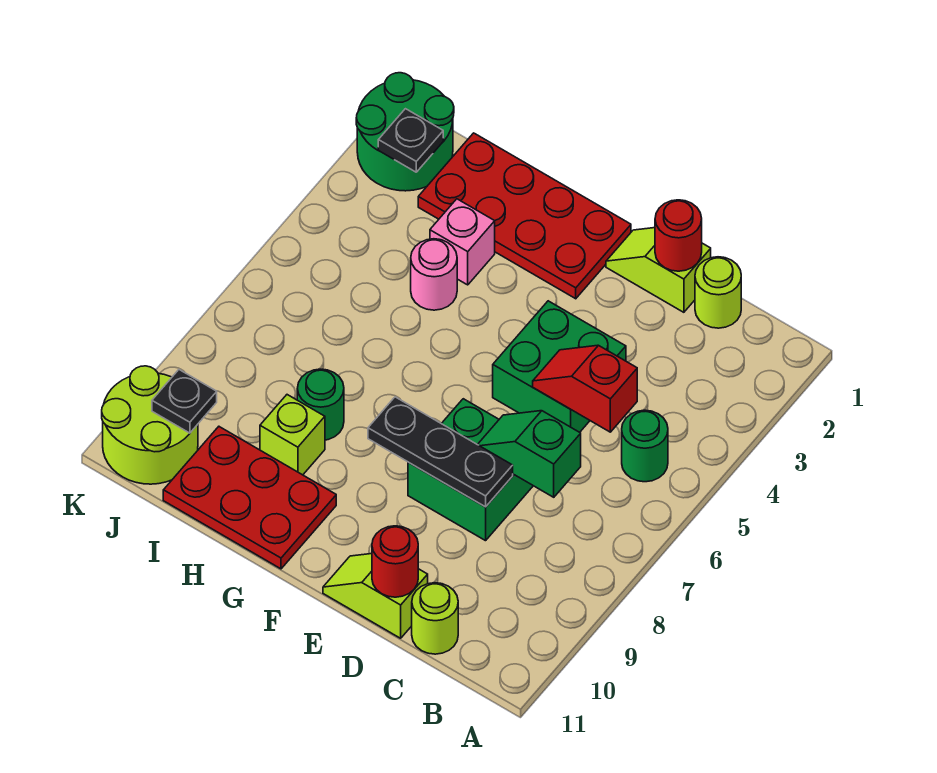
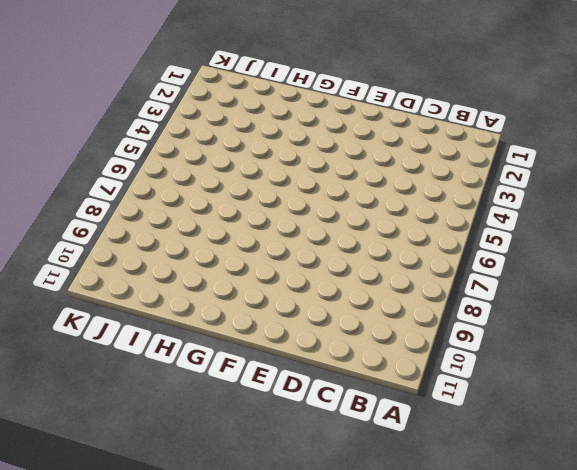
none -> green round brick B5 level 1
none -> lime round brick C1 level 1
none -> lime round brick C11 level 1

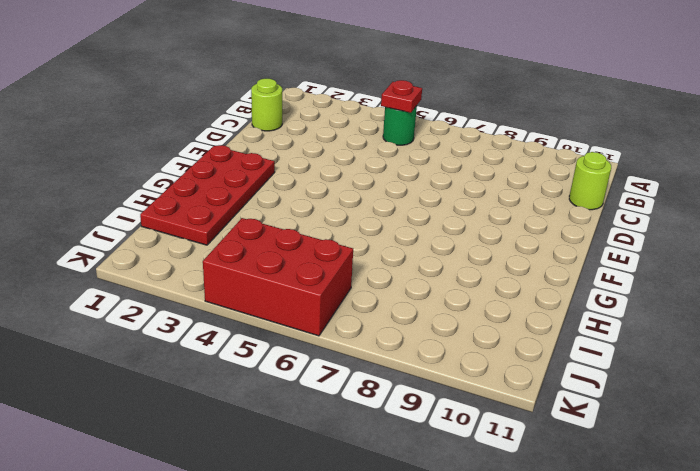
red plate B5 level 2 -> none
red brick J4:K6 level 1 -> none
none -> lime slope D1:E1 level 1 top D
none -> green brick D4:E5 level 1
none -> green brick D7:E8 level 1

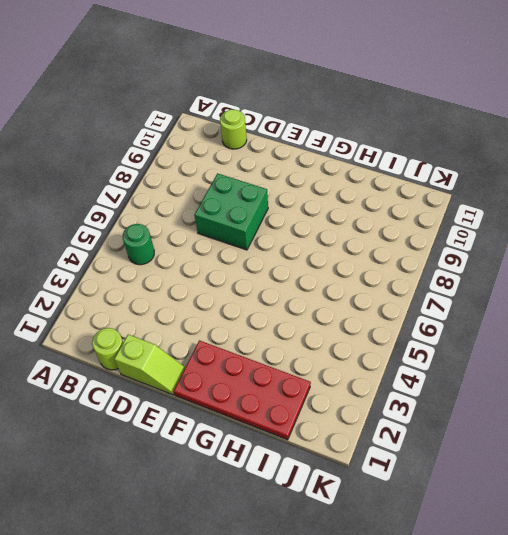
none -> green brick D4:E5 level 1
none -> lime slope D11:E11 level 1 top D
none -> red plate G10:I11 level 1

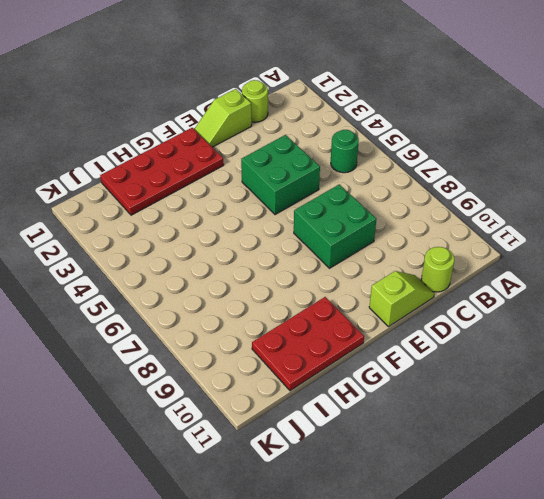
lime slope D11:E11 level 1 top E -> lime slope D11:E11 level 1 top D
none -> pink brick H3 level 1
none -> pink round brick H4 level 1
none -> green round brick H8 level 1

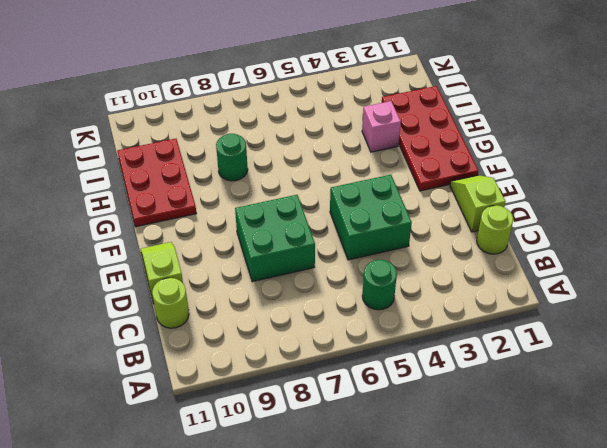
none -> pink round brick H4 level 1
none -> lime brick H9 level 1
none -> green round brick J1:K2 level 1

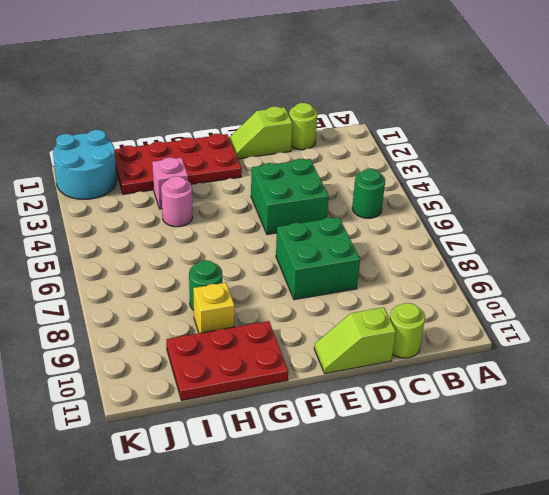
yellow brick H9 level 1 -> lime brick H9 level 1
cyan round brick J1:K2 level 1 -> green round brick J1:K2 level 1
none -> lime round brick J10:K11 level 1
none -> red slope C5:D5 level 2 top C
none -> green slope C7:D7 level 2 top C

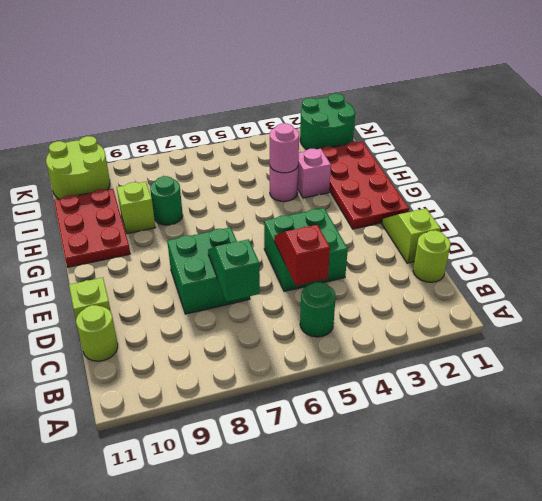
pink round brick H4 level 2 -> none
none -> red round brick D1 level 2
none -> black plate D8:F8 level 2
none -> red round brick D11 level 2

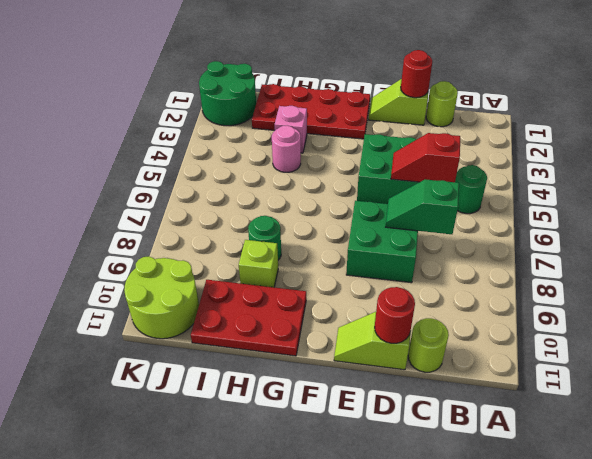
none -> black plate D8:F8 level 2
none -> black plate J2 level 2
none -> black plate J10 level 2

